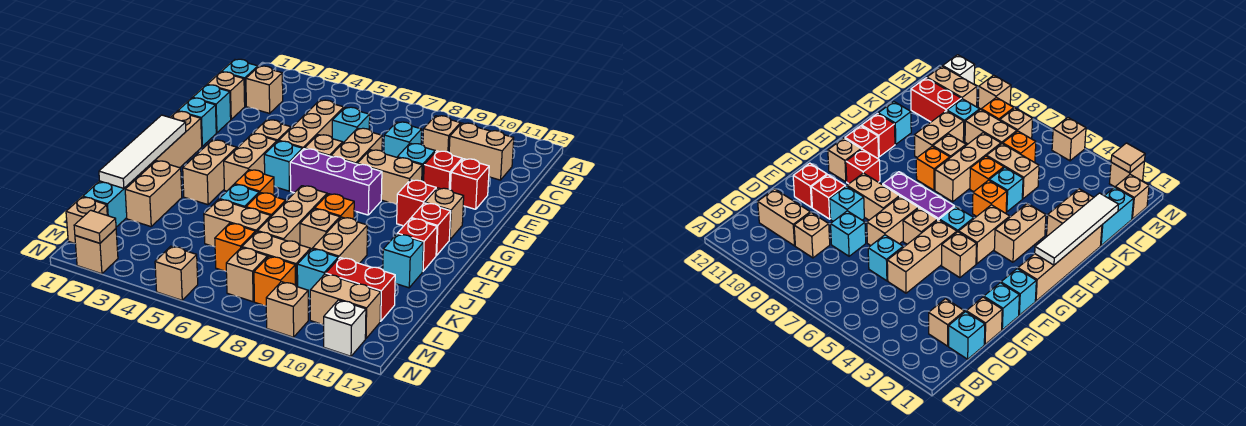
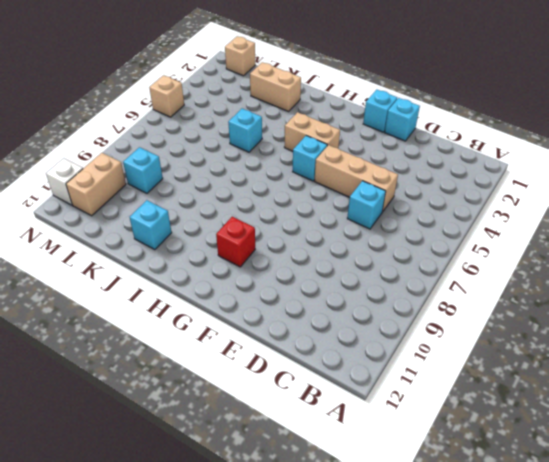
none -> cyan brick C1 level 1
none -> tan brick C2 level 1
none -> tan brick C9 level 1
none -> tan brick C10:C11 level 1

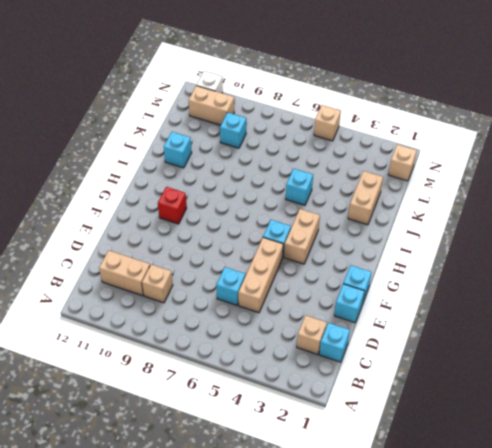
none -> tan brick D1 level 1
none -> cyan brick D8 level 1
none -> tan brick E7:F7 level 1
none -> cyan brick E9 level 1

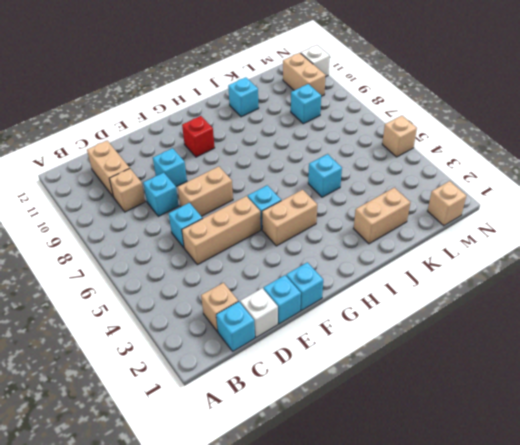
white brick D1 level 1 -> tan brick D1 level 1
none -> red brick E10 level 1
none -> red brick E11 level 1
none -> tan brick F4 level 1
none -> tan brick F6 level 1

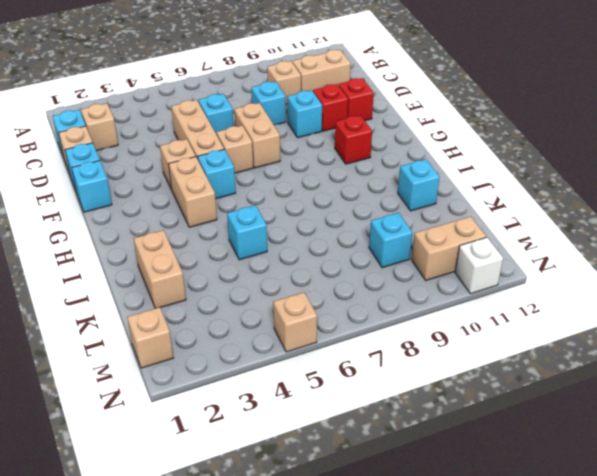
none -> tan brick F8:F9 level 1
none -> tan brick G1:J1 level 1
none -> purple brick G6:G8 level 1
none -> tan brick G11 level 1

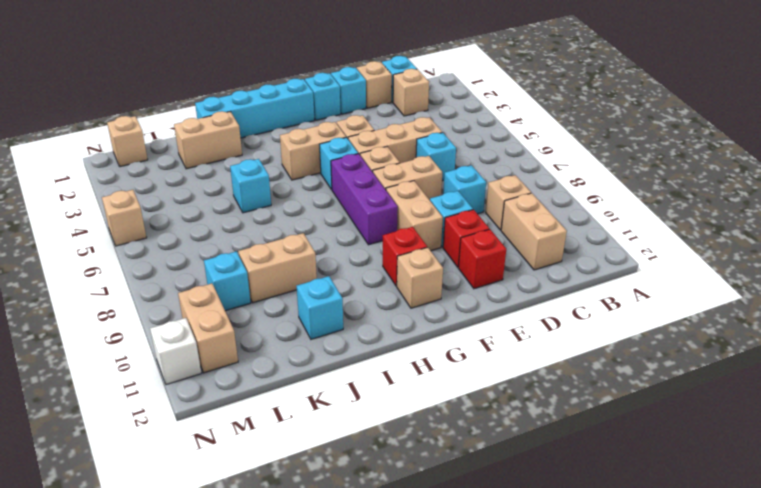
cyan brick G1:J1 level 1 -> tan brick G1:J1 level 1
none -> tan brick H3:I3 level 1
none -> red brick H11 level 1
none -> orange brick I5 level 1
none -> tan brick I7:K7 level 1

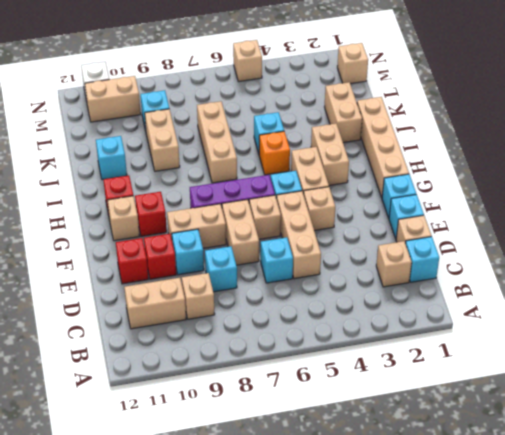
none -> orange brick I8 level 1
none -> red brick I11 level 1
none -> orange brick J6 level 1
none -> tan brick J8 level 1

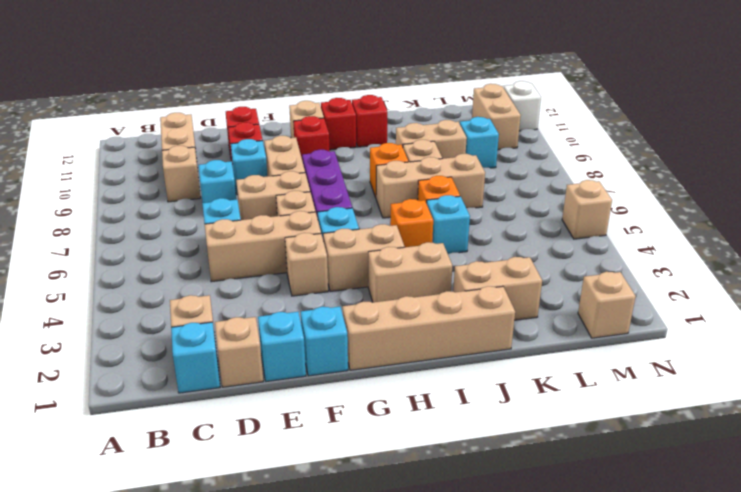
none -> cyan brick J11 level 1
none -> cyan brick K1:L1 level 1
none -> tan brick K5:K6 level 1
none -> orange brick L6 level 1

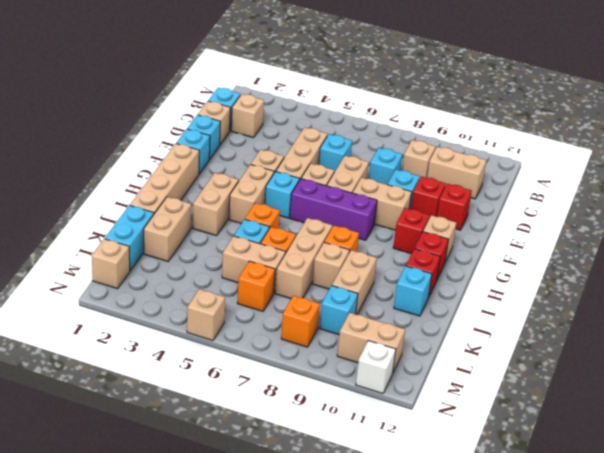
none -> tan brick L7:L8 level 1
none -> red brick L10:L11 level 1
none -> tan brick M7 level 1
none -> tan brick N2 level 1

